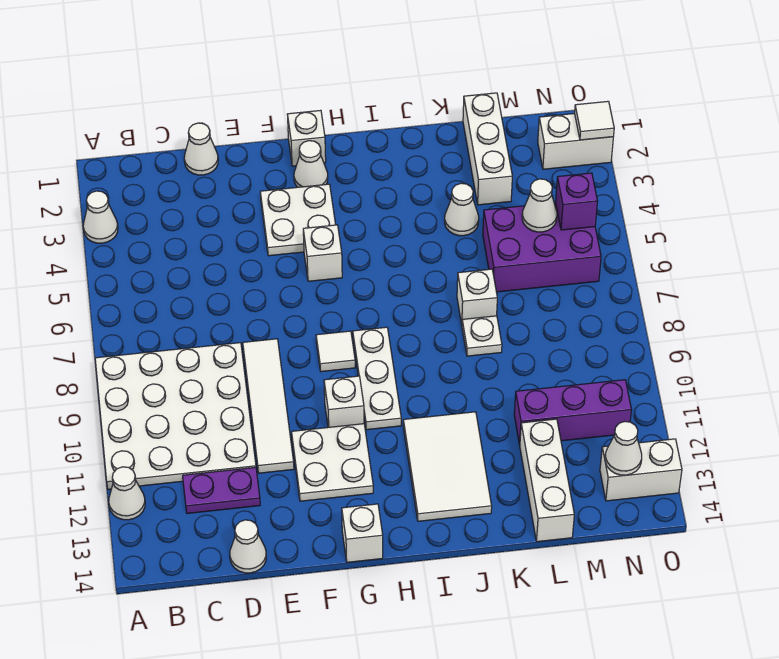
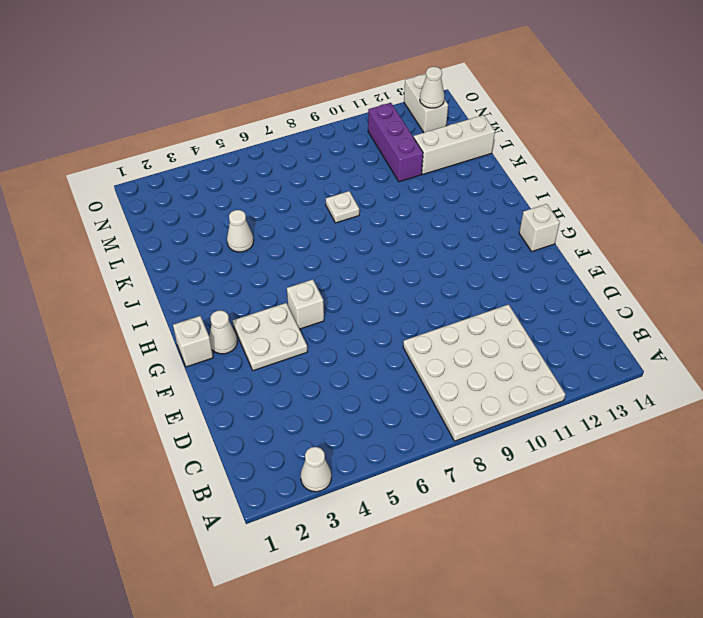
none -> white cone A12 level 1
none -> purple plate C12:D12 level 1
none -> white cone D1 level 1
none -> white cone D14 level 1

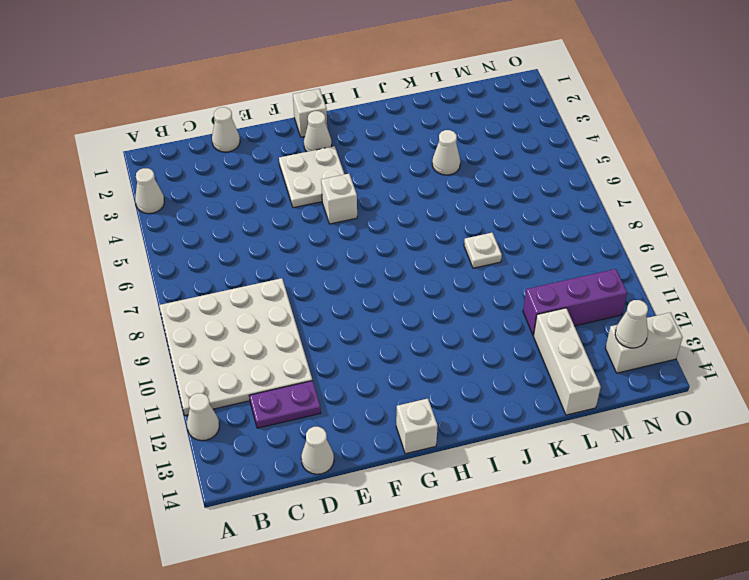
none -> white tile E8:E11 level 1
none -> white plate F11:G12 level 1
none -> white tile G8 level 1
none -> white brick G10 level 1

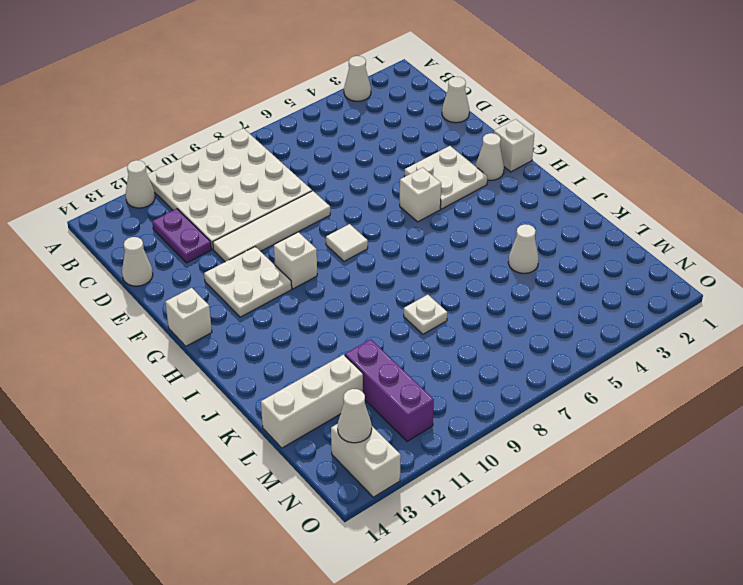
none -> white plate H8:H10 level 1
none -> white tile I11:J13 level 1
none -> white brick K7 level 1
none -> white brick L1:L3 level 1

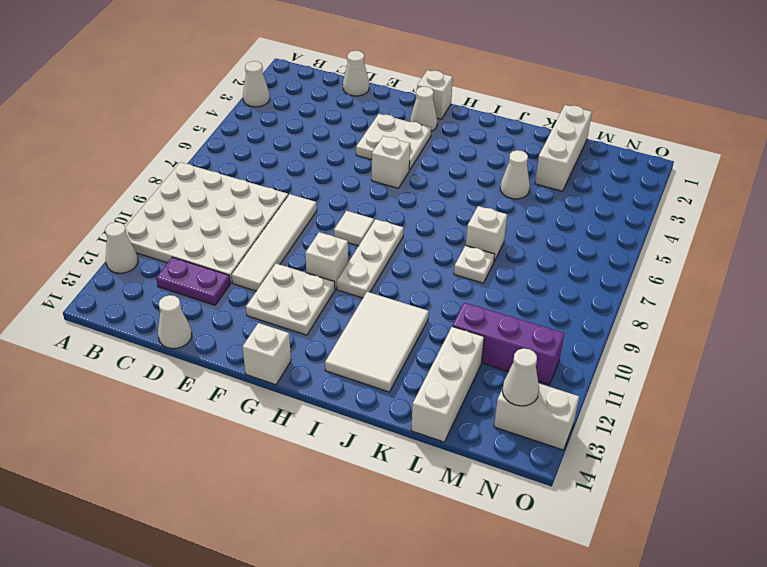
none -> purple brick L5:N6 level 1
none -> white brick N2:O2 level 1
none -> white cone M5 level 2
none -> purple brick N5 level 2

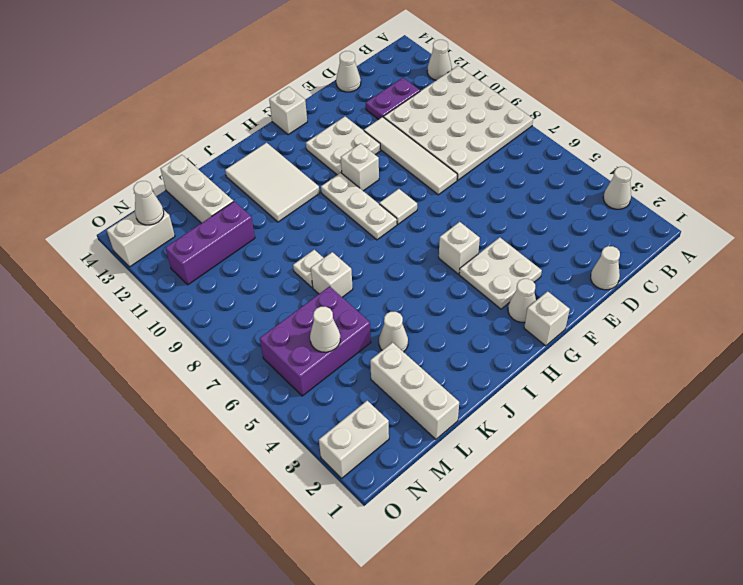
none -> purple brick N5 level 2
none -> white tile O2 level 2

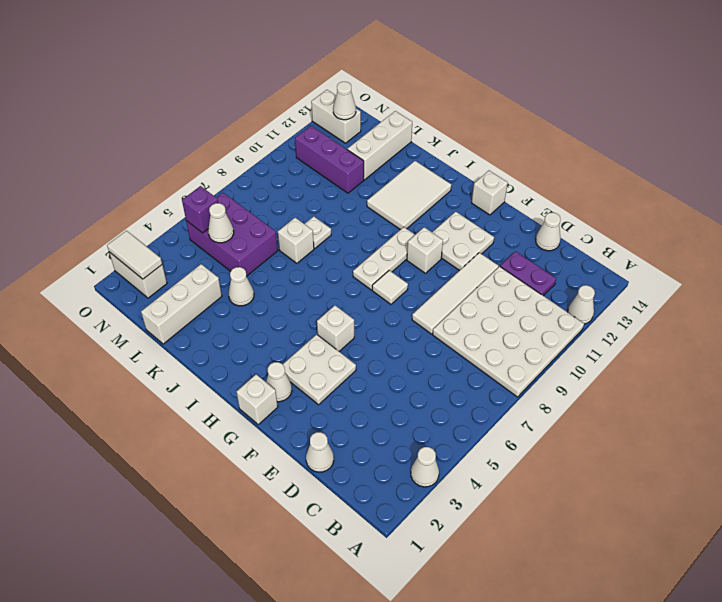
white tile N2:O2 level 2 -> white tile O2 level 2

